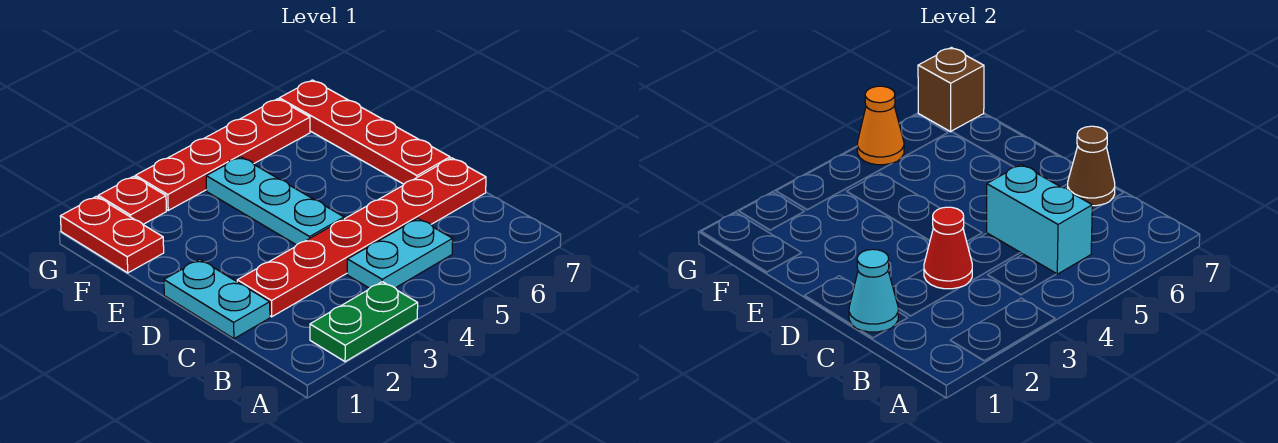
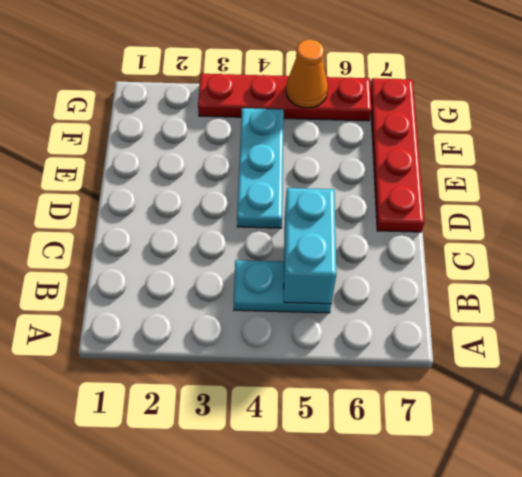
none -> green plate A2:A3 level 1
none -> cyan plate C1:D1 level 1
none -> red plate C2:C7 level 1

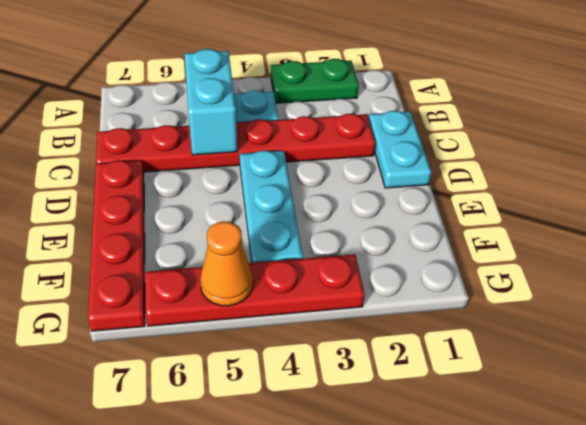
none -> red plate F1:G1 level 1
none -> red plate G2 level 1
none -> cyan cone C1 level 2

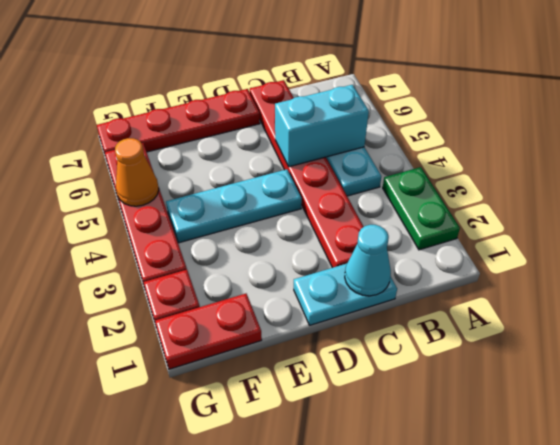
none -> red cone C3 level 2
none -> brown cone C7 level 2
none -> brown brick G7 level 2

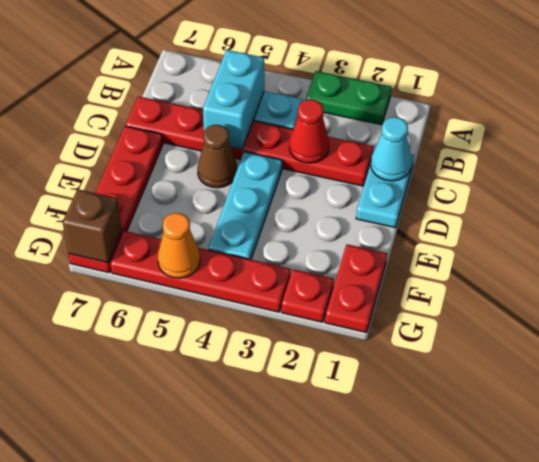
brown cone D5 level 1 -> brown cone C7 level 2

